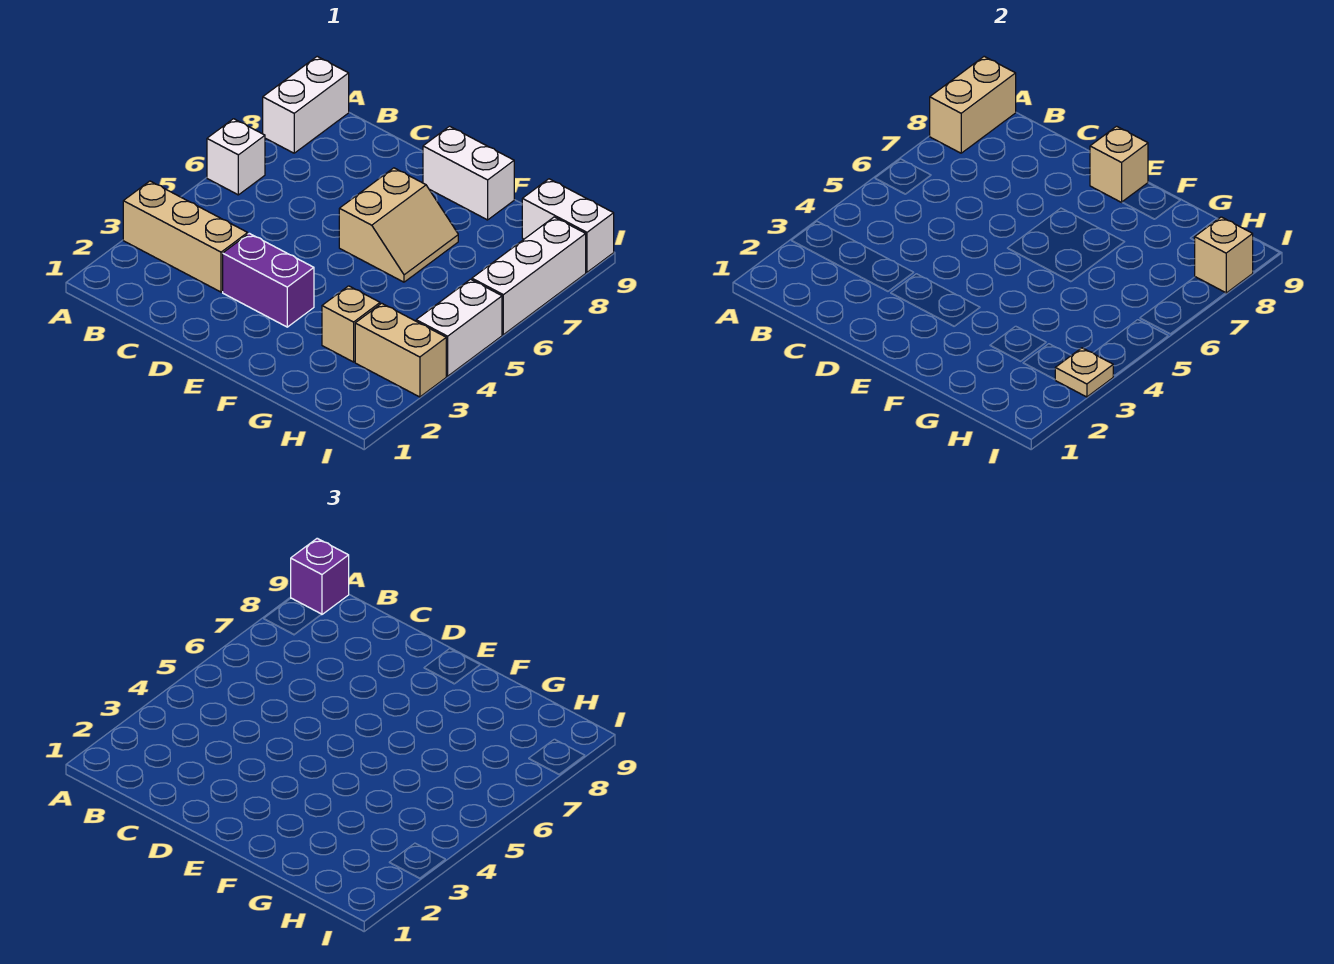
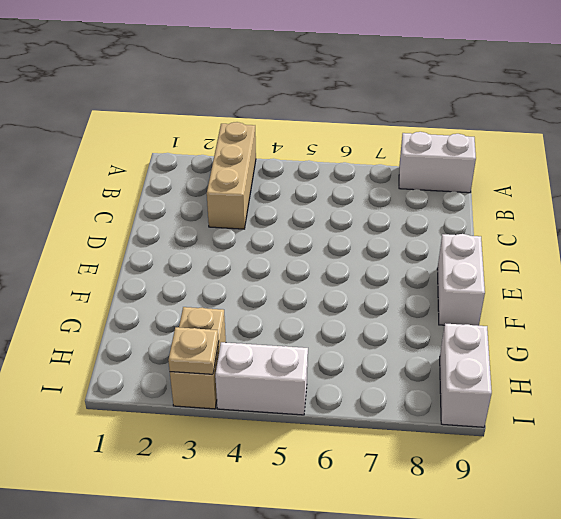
none -> white brick A6 level 1
none -> purple brick D3:E3 level 1
none -> tan slope E6:F7 level 1 top E

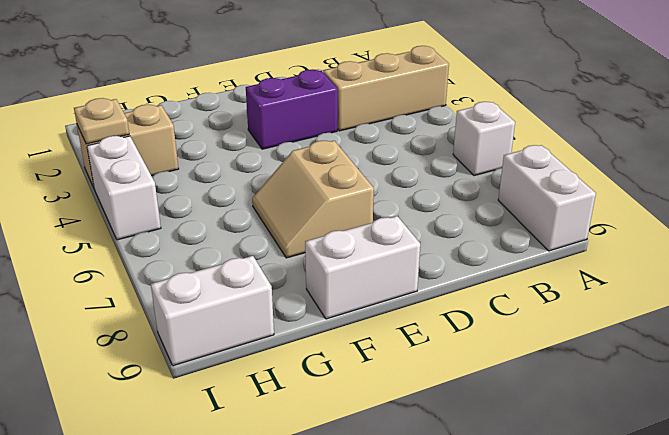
none -> tan brick G3 level 1
none -> white brick I6:I8 level 1
none -> tan brick A8:A9 level 2

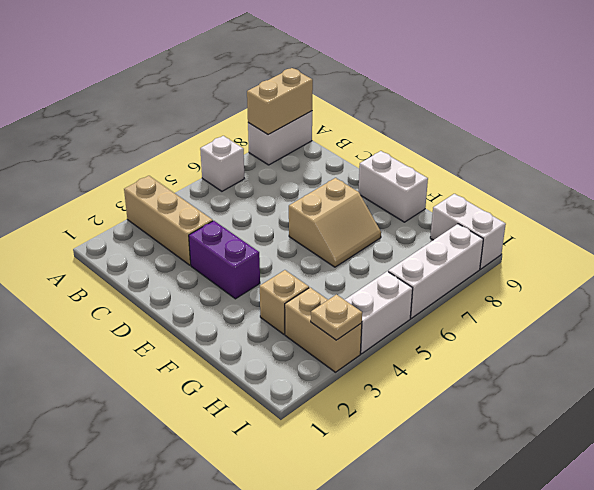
none -> tan brick E9 level 2
none -> tan brick I8 level 2
none -> purple brick A9 level 3

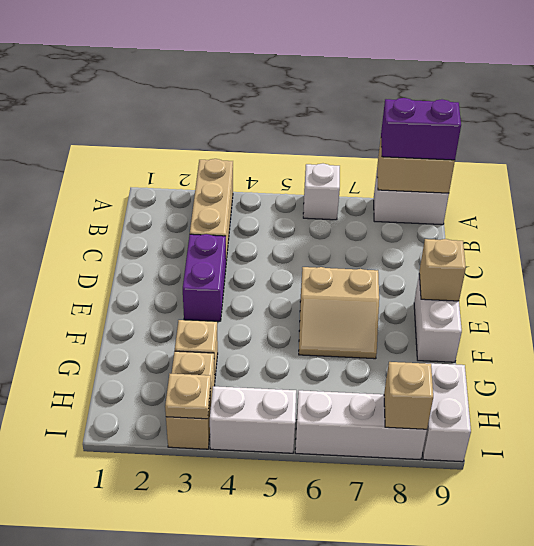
purple brick A8:A9 level 3 -> purple brick A9 level 3

